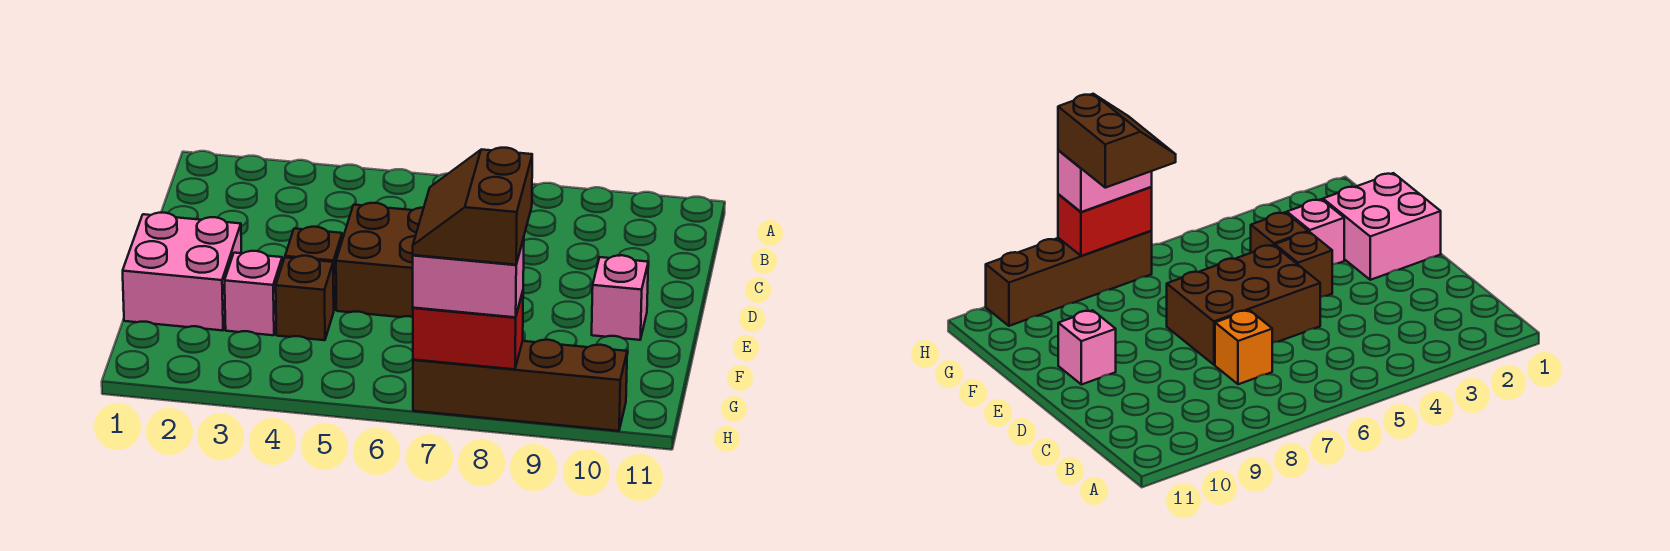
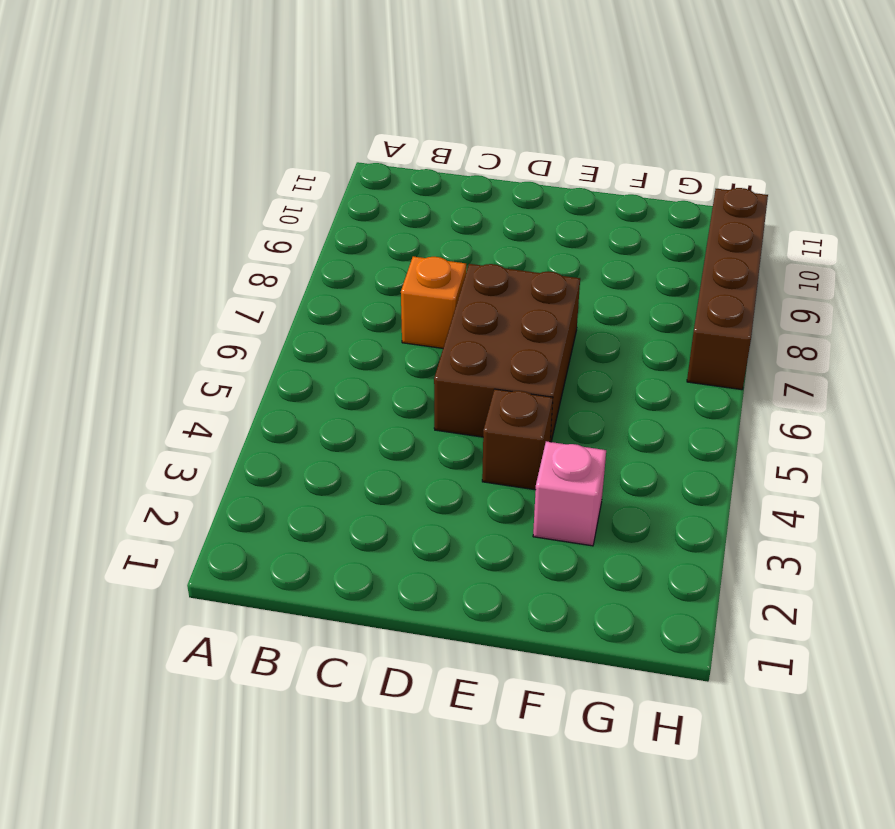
none -> pink brick E1:F2 level 1
none -> pink brick E10 level 1

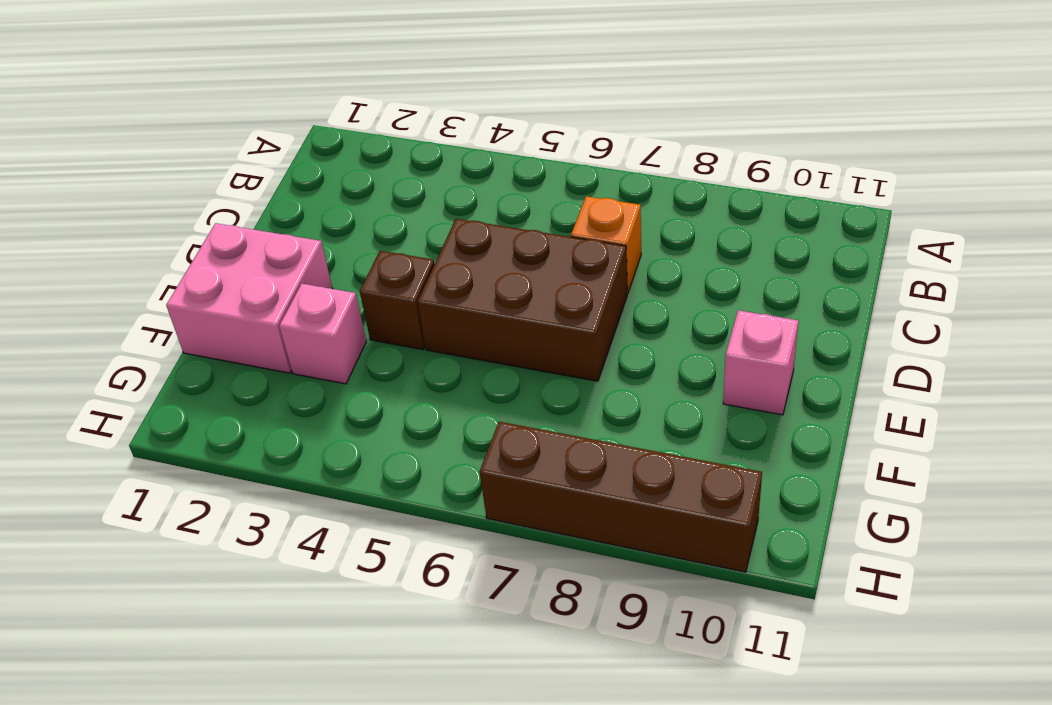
none -> brown brick F4 level 1
none -> red brick H7:H8 level 2

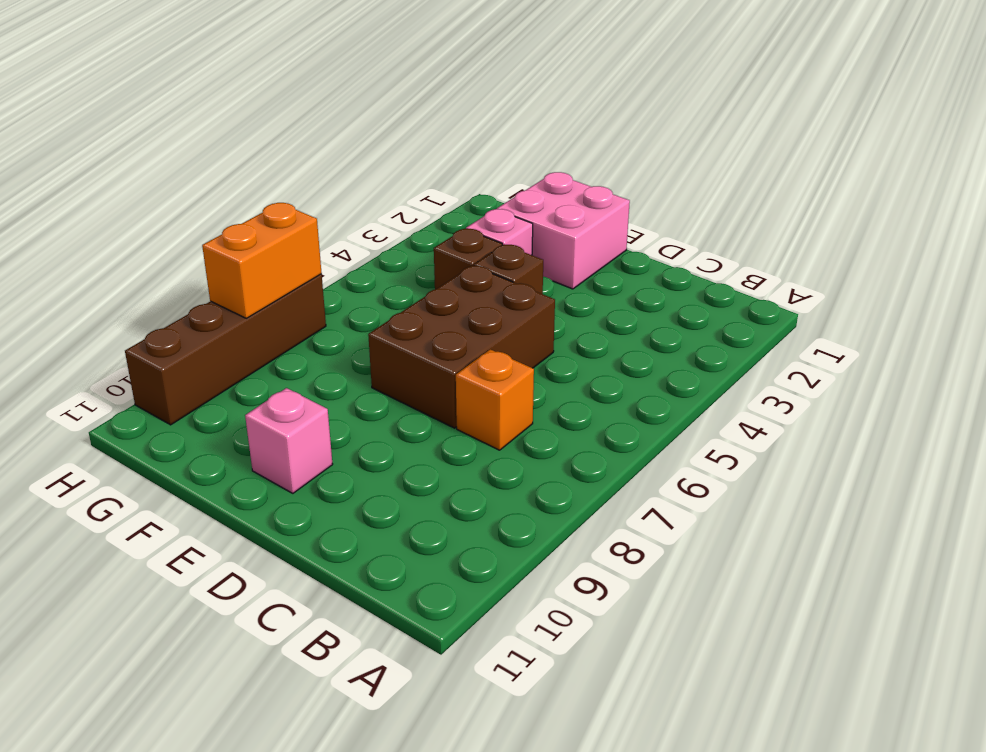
orange brick H7:H8 level 2 -> red brick H7:H8 level 2
none -> pink brick H7:H8 level 3
none -> brown slope G7:H8 level 4 top 8

